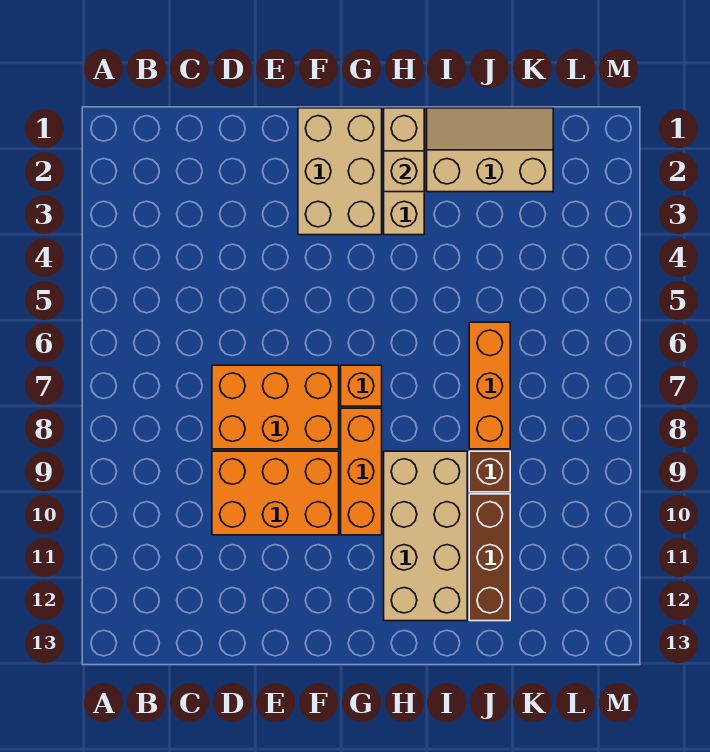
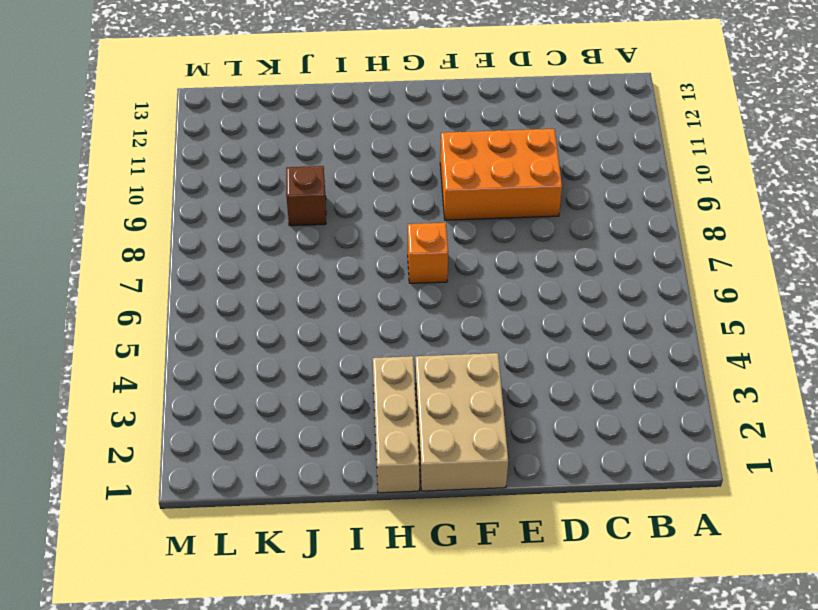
none -> orange brick D7:F8 level 1
none -> orange brick G8:G10 level 1
none -> tan brick H9:I12 level 1

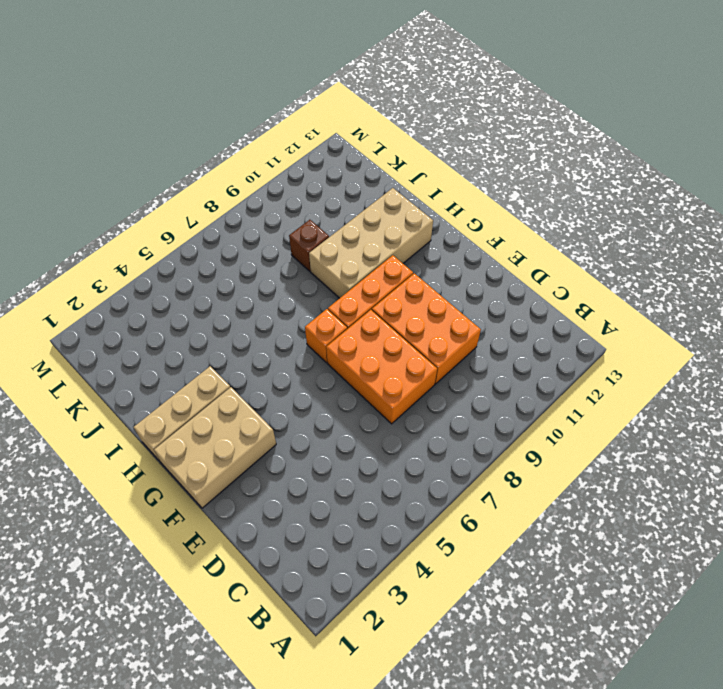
none -> tan slope I1:K2 level 1 top 2
none -> orange brick J6:J8 level 1
none -> brown brick J10:J12 level 1

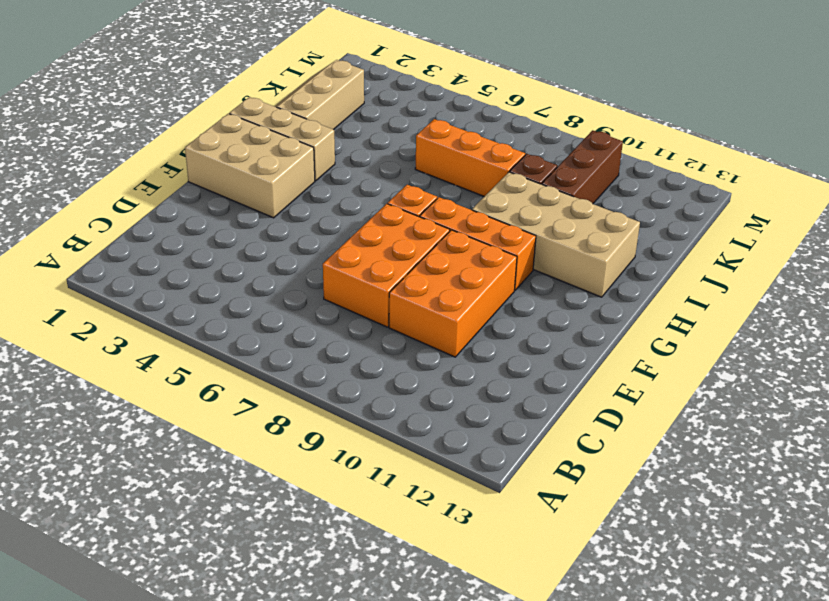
brown brick J10:L10 level 1 -> brown brick J10:J12 level 1
none -> tan brick H2 level 2

